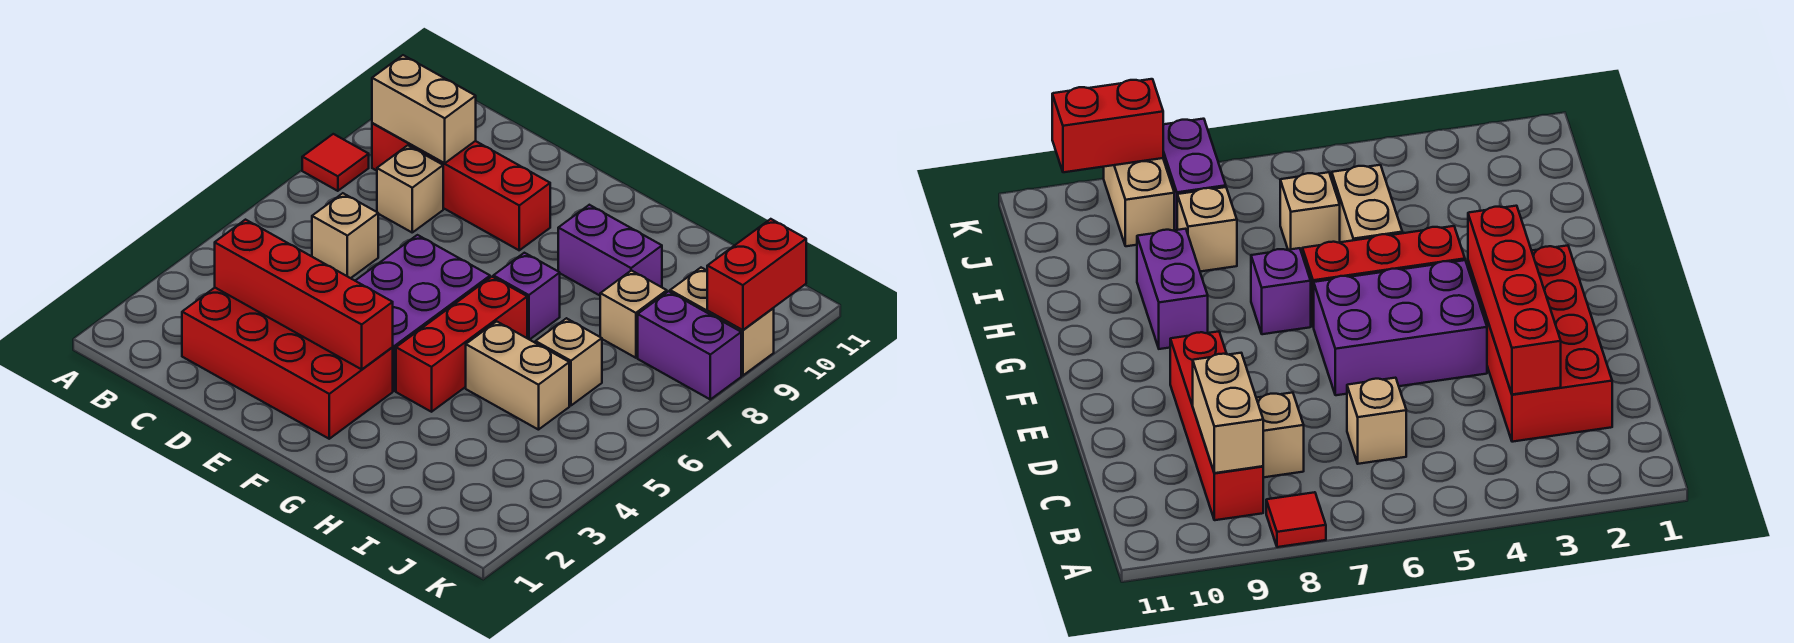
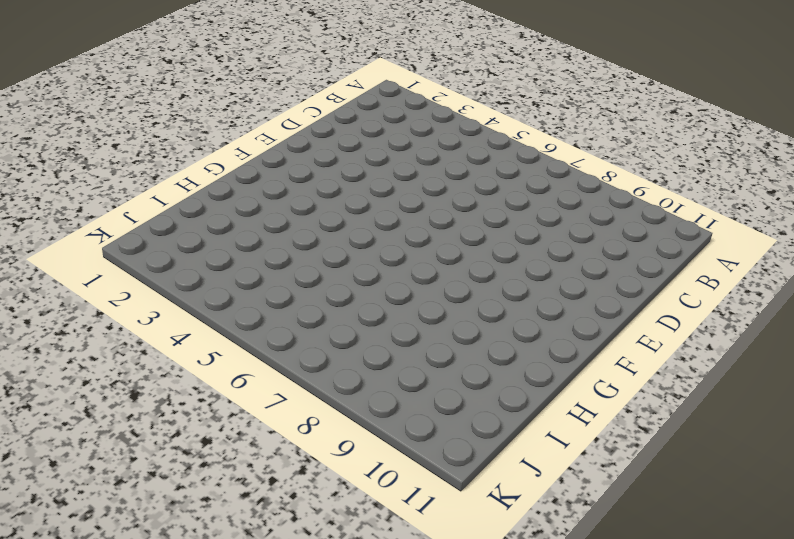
none -> red tile A8 level 1
none -> red brick B9:E9 level 1
none -> red brick C2:F3 level 1

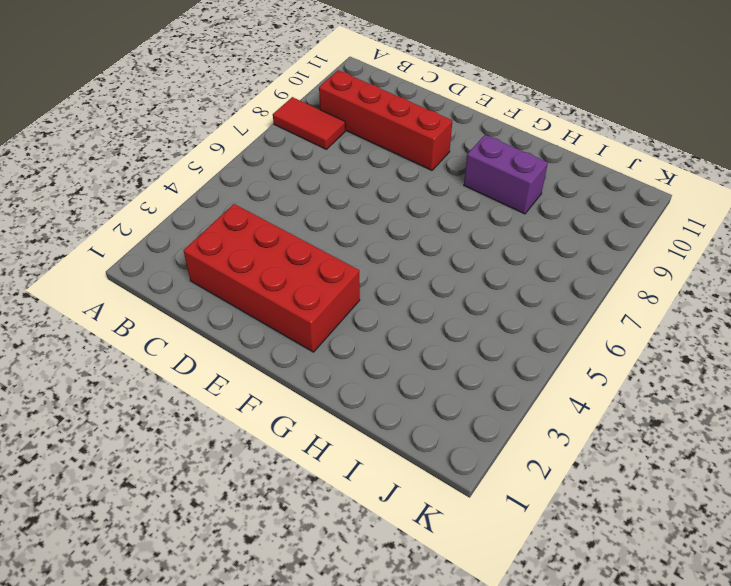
red tile A8:B8 level 1 -> red tile A8 level 1
none -> tan brick C6 level 1
none -> tan brick C8 level 1
none -> purple brick E4:F6 level 1

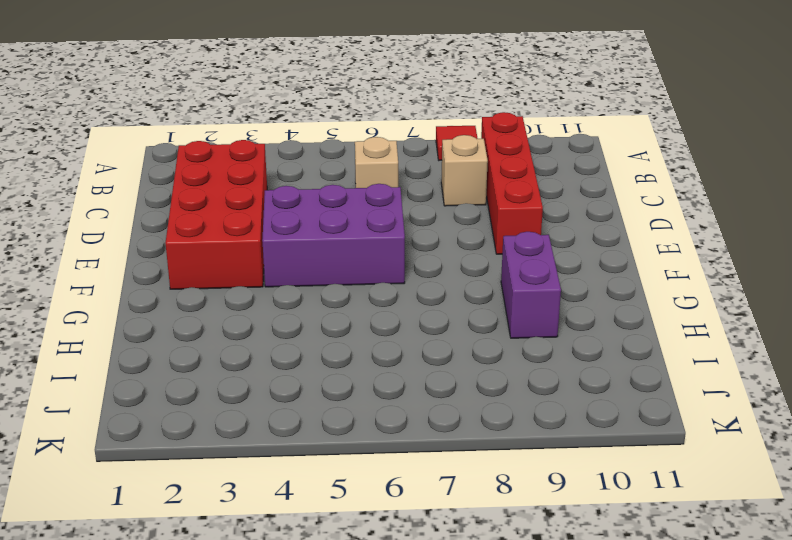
none -> red brick G4:G6 level 1
none -> purple brick G7 level 1
none -> tan brick H5:I5 level 1

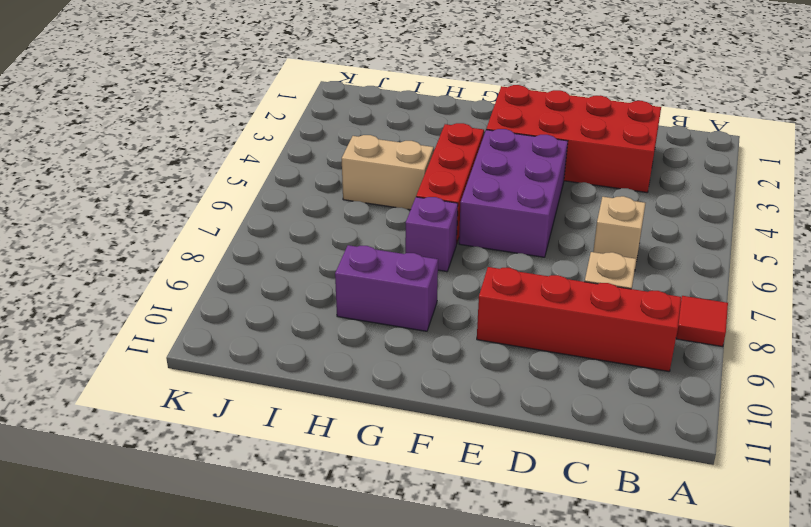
none -> tan brick I6 level 1
none -> tan brick I8 level 1
none -> purple brick J8:K8 level 1

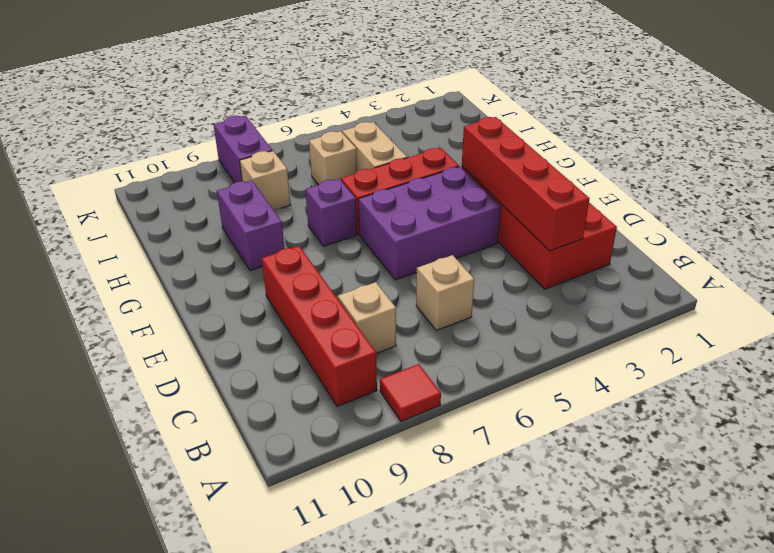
none -> tan brick J9:K9 level 1
none -> tan brick B9:C9 level 2
none -> red brick K9:K10 level 2

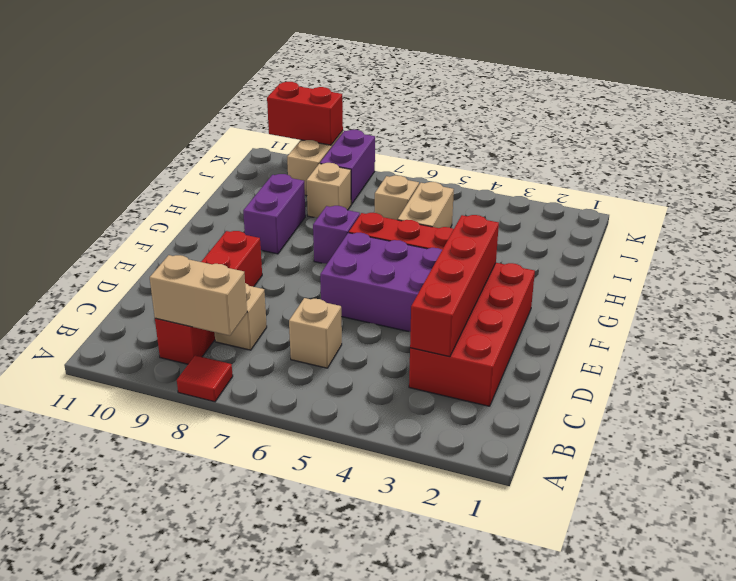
tan brick B8:B9 level 2 -> tan brick B9:C9 level 2

